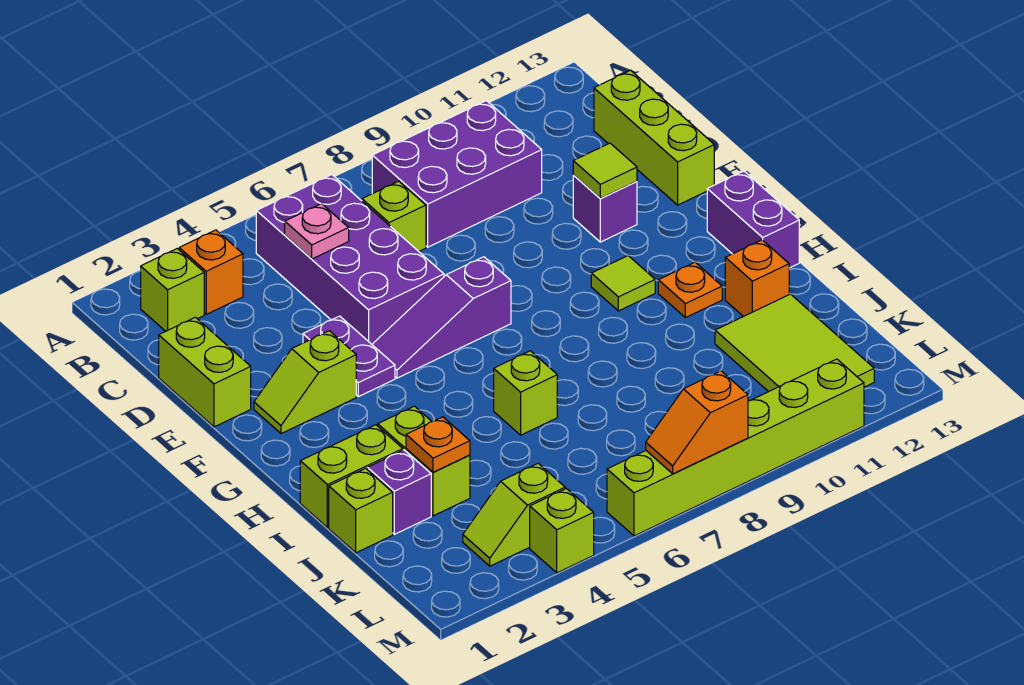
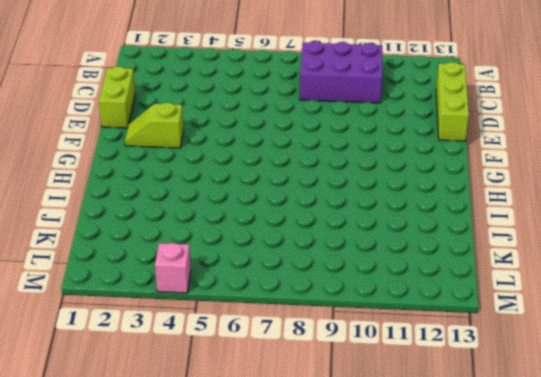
pink brick M4 level 1 -> lime brick M4 level 1
none -> lime brick B2 level 1
none -> orange brick B3 level 1
none -> purple brick B5:E6 level 1

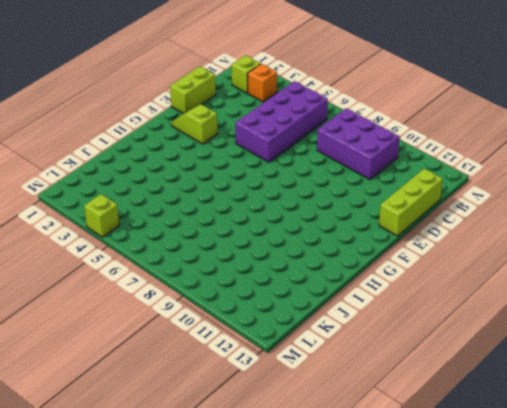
none -> lime brick C7 level 1
none -> purple plate E4:F4 level 1
none -> purple brick E11 level 1

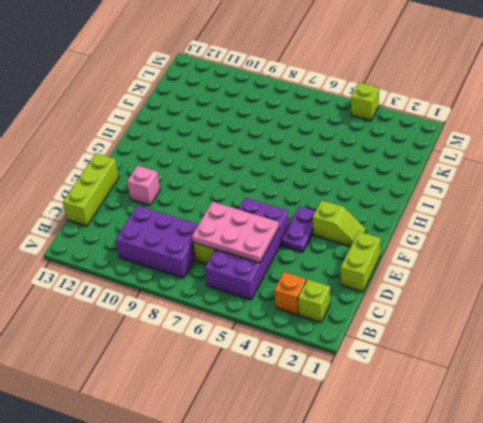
pink plate C5:D7 level 2 -> pink plate C5 level 2
pink brick E11 level 1 -> purple brick E11 level 1
none -> purple slope F5:F7 level 1 top 7
none -> lime tile G10 level 1
none -> purple brick G13:H13 level 1

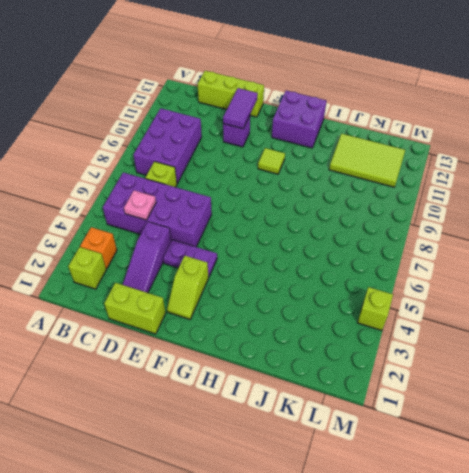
purple slope D2:D4 level 1 top 4 -> purple slope F5:F7 level 1 top 7
purple tile E11:E12 level 2 -> lime tile E11 level 2
purple brick G12:H13 level 1 -> purple brick G13:H13 level 1
none -> orange plate H11 level 1
none -> lime brick I1:I2 level 1
none -> lime brick I3:J3 level 1

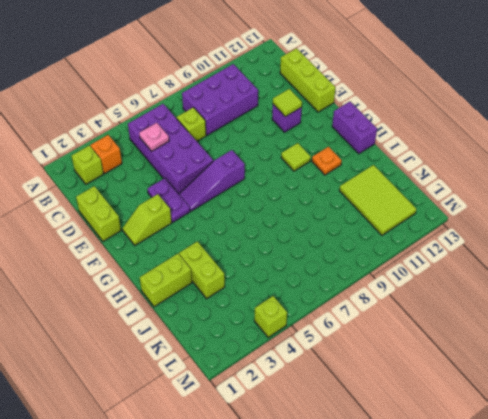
none -> lime brick I6 level 1
none -> orange brick I12 level 1
none -> lime brick J1 level 1

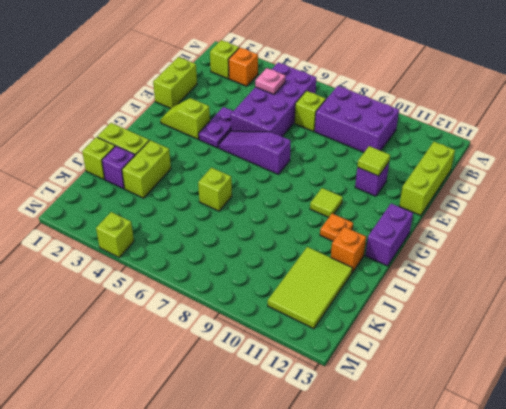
none -> lime slope L3:L4 level 1 top 4
none -> lime brick M6:M11 level 1
none -> orange plate J3 level 2

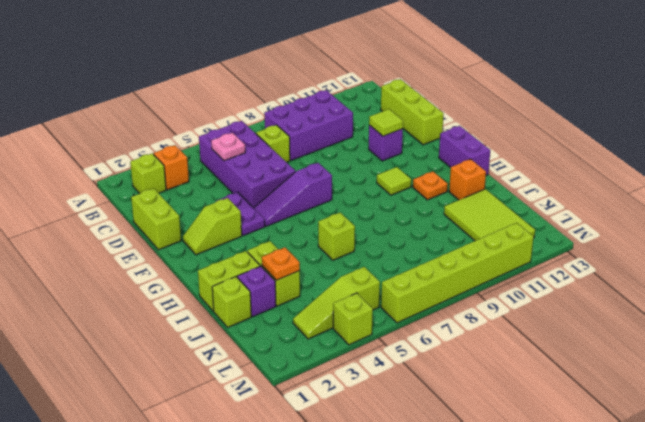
lime slope L3:L5 level 1 top 5 -> lime slope L3:L4 level 1 top 4
none -> orange slope M7:M8 level 2 top 8

